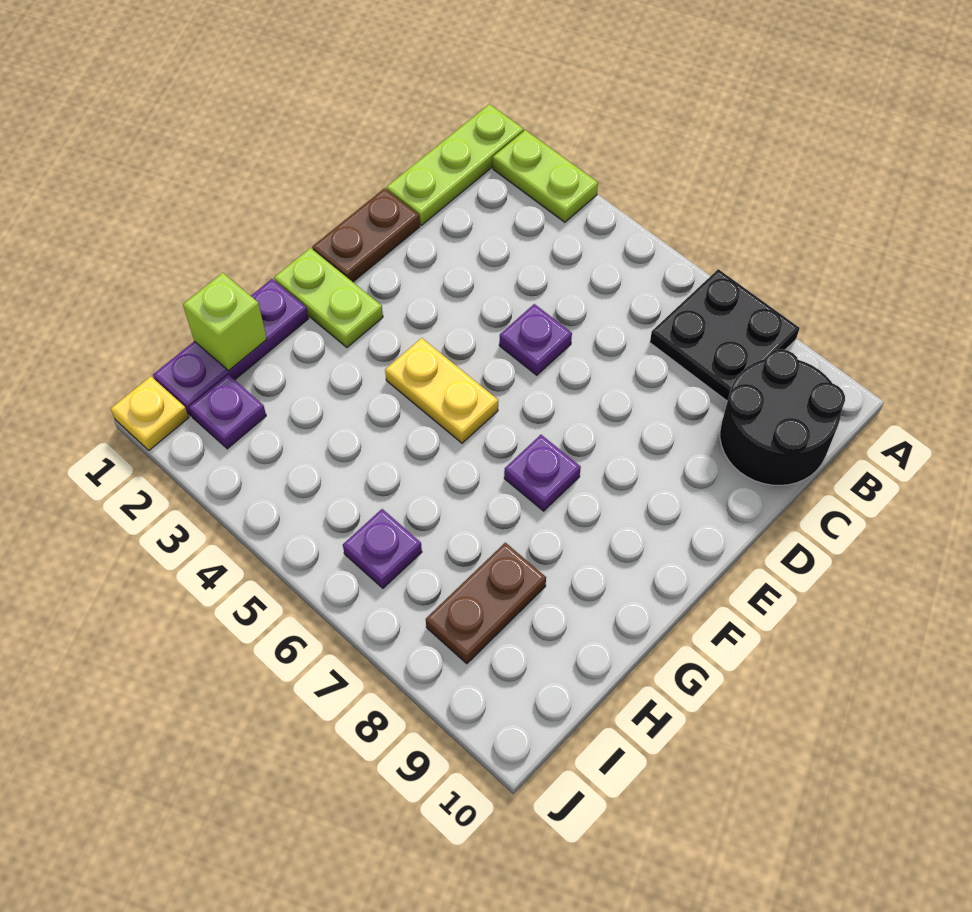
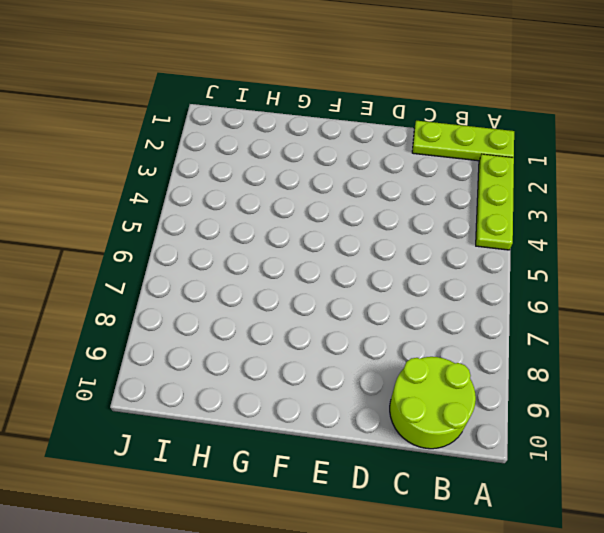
lime plate A2:A4 level 1 -> lime plate A2:A3 level 1
lime round brick B9:C10 level 1 -> black round brick B9:C10 level 1
none -> black plate A7:B8 level 1
none -> brown plate D1:E1 level 1
none -> purple plate D5 level 1

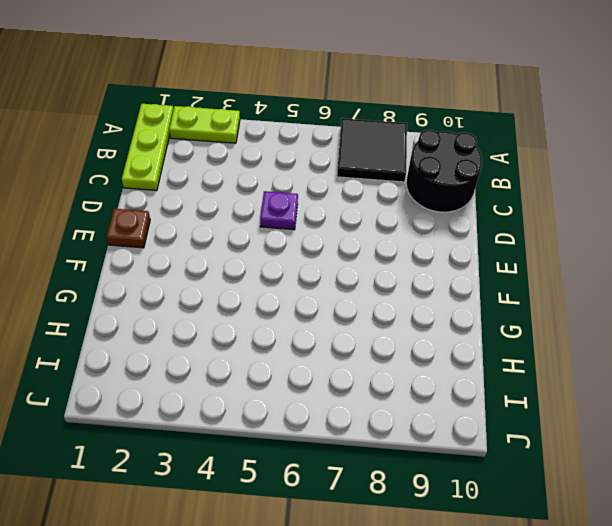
black tile A7:B8 level 1 -> black plate A7:B8 level 1
brown plate E1 level 1 -> brown plate D1:E1 level 1
none -> lime plate F1:F2 level 1
none -> yellow plate F4:F5 level 1
none -> purple plate F7 level 1

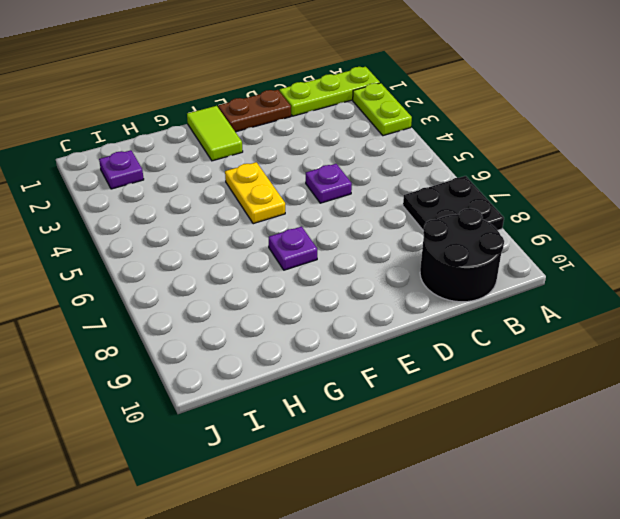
lime tile F1:F2 level 1 -> lime plate F1:F2 level 1
none -> purple plate G1:I1 level 1
none -> brown plate H8:I8 level 1
none -> purple plate I6 level 1

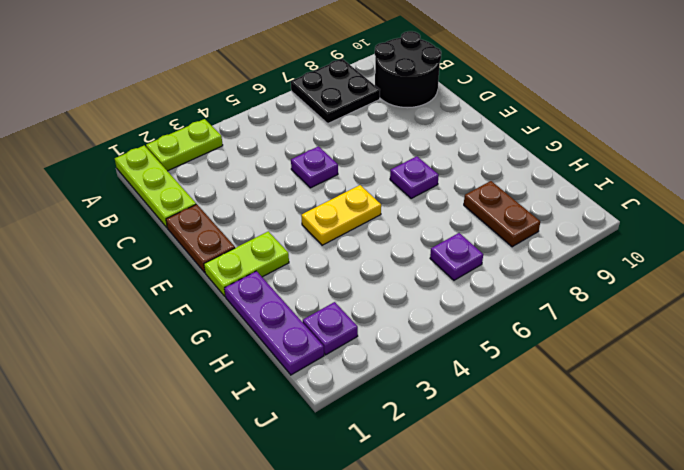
none -> yellow plate J1 level 1
none -> lime brick H1 level 2

